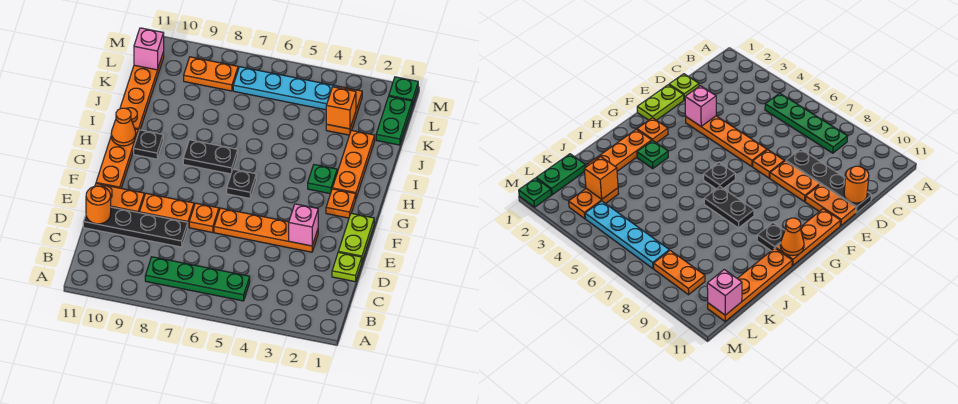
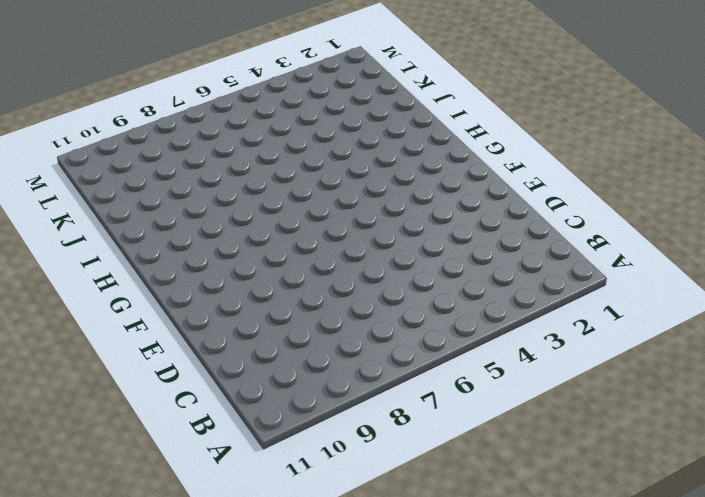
none -> green plate B5:B8 level 1
none -> lime plate D1 level 1
none -> black plate D8:D11 level 1

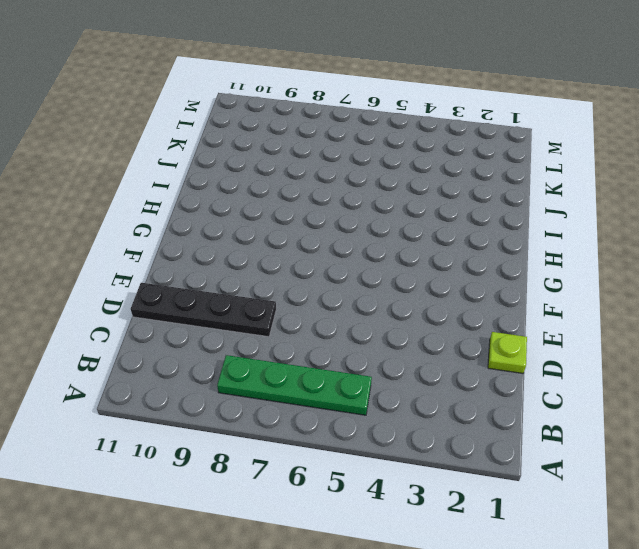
none -> lime plate E1:F1 level 1
none -> orange plate E3:E6 level 1
none -> orange plate E7 level 1

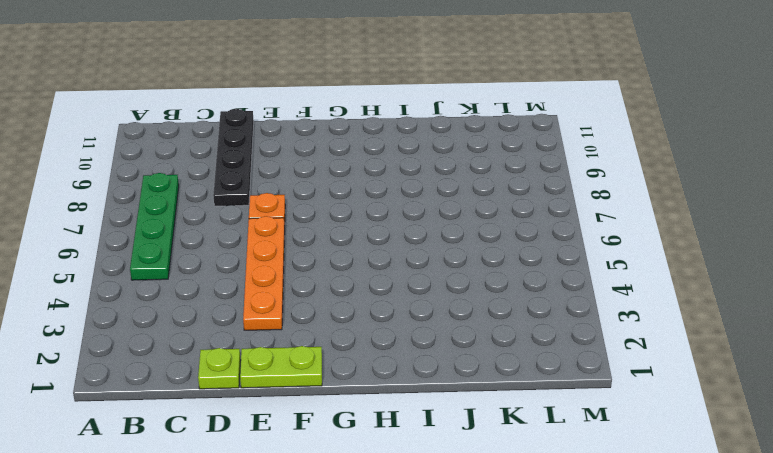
none -> orange plate E8:E9 level 1
none -> orange plate E10:E11 level 1
none -> orange plate F11:H11 level 1

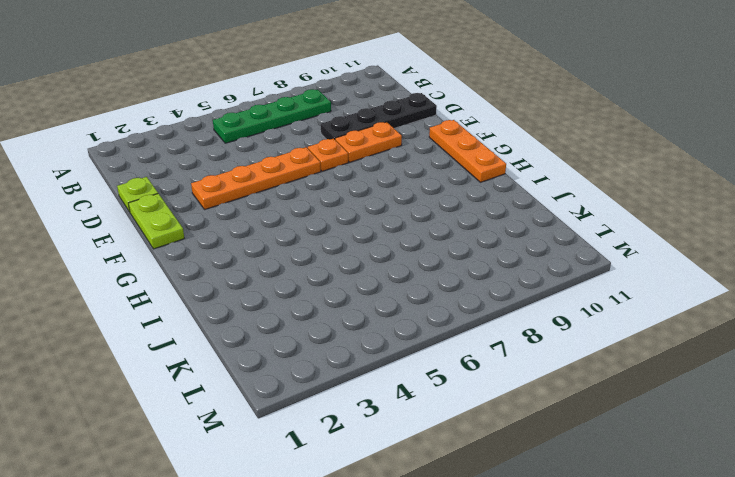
none -> orange plate E10:E11 level 1
none -> orange plate G2 level 1
none -> black plate G6 level 1

